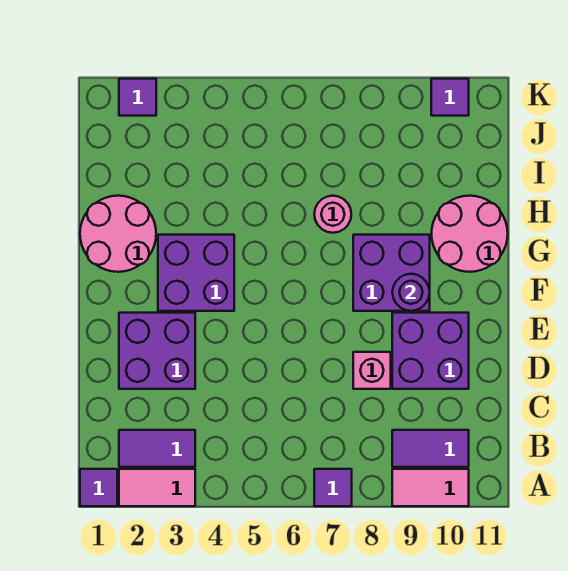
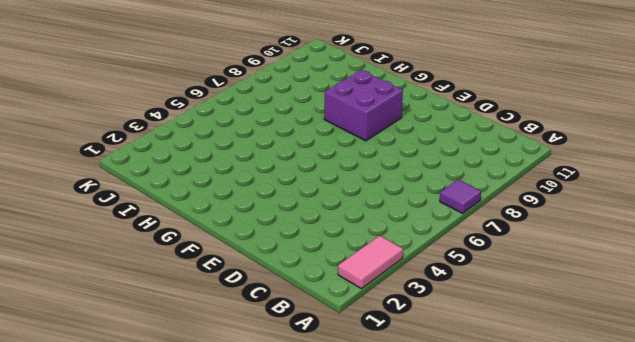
none -> purple tile A1 level 1
none -> pink tile A9:A10 level 1
none -> purple tile B2:B3 level 1

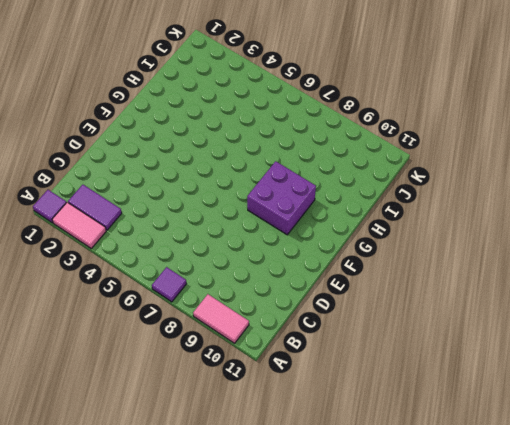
none -> purple tile B9:B10 level 1
none -> purple brick D2:E3 level 1
none -> pink brick D8 level 1

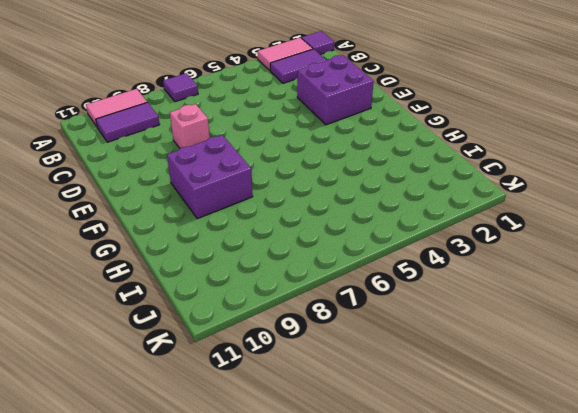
none -> purple brick D9:E10 level 1
none -> purple brick F3:G4 level 1
none -> pink round brick G1:H2 level 1

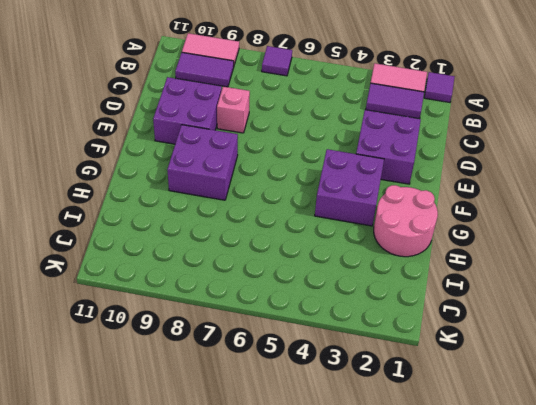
none -> pink round brick G10:H11 level 1
none -> pink round brick H7 level 1
none -> purple tile K2 level 1

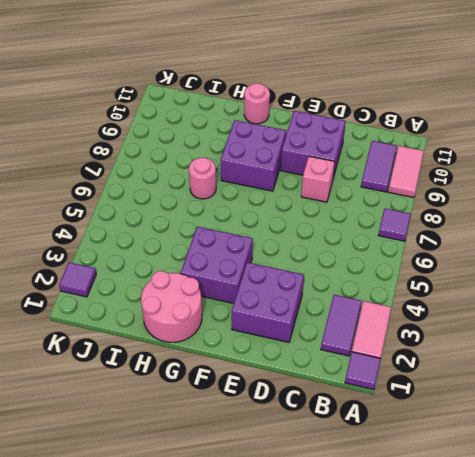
pink round brick G11 level 1 -> pink round brick G10:H11 level 1
none -> purple tile K10 level 1
none -> purple round brick F9 level 2

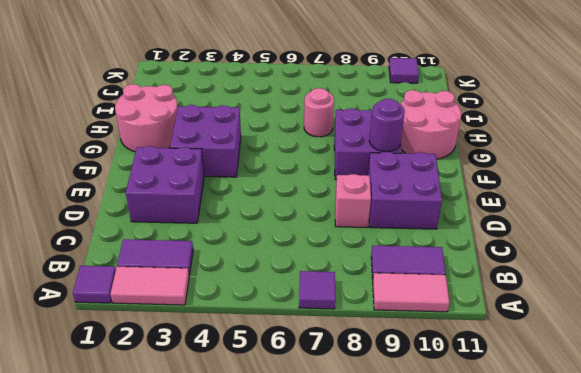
none -> purple tile K2 level 1

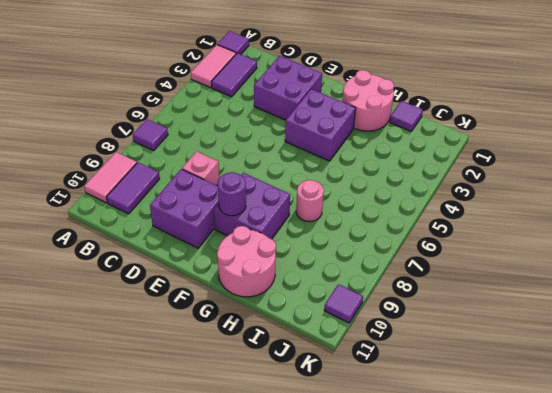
purple tile I1 level 1 -> purple tile K2 level 1

